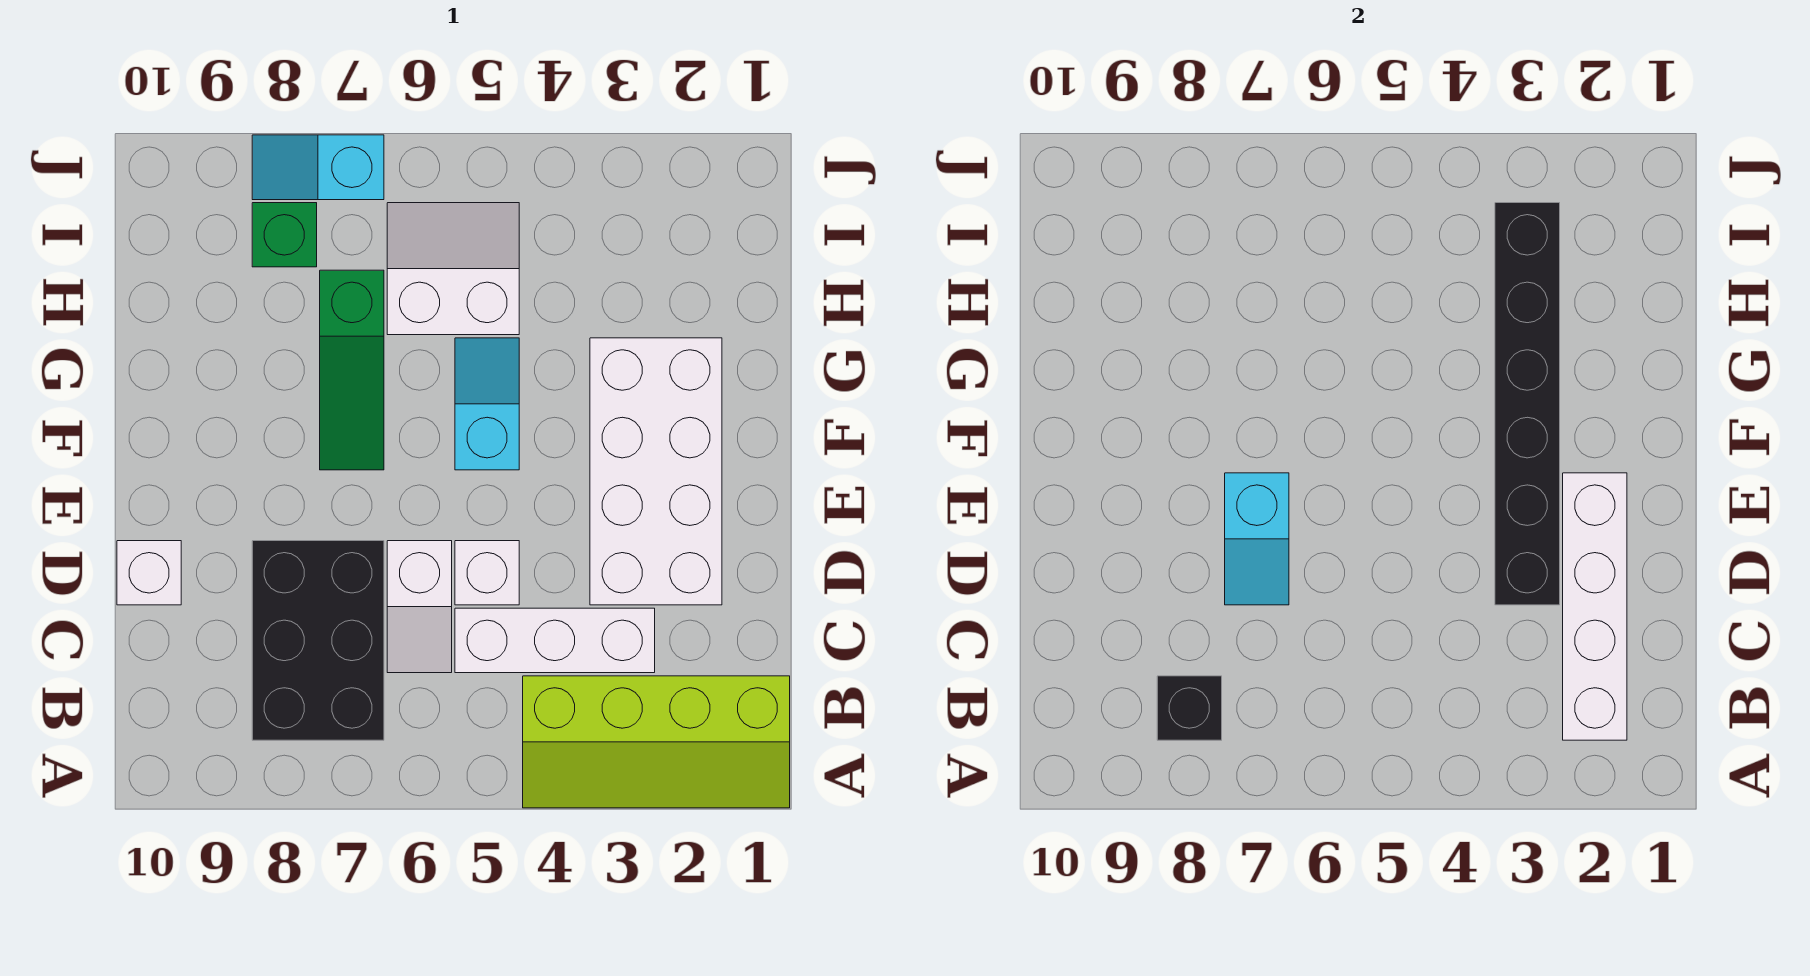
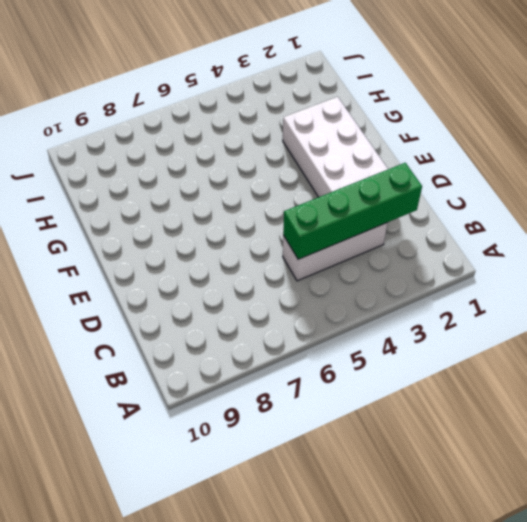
green brick C2:C5 level 2 -> white brick B2:E2 level 2
none -> lime slope A1:B4 level 1 top B
none -> black brick B7:D8 level 1
none -> white slope C6:D6 level 1 top D

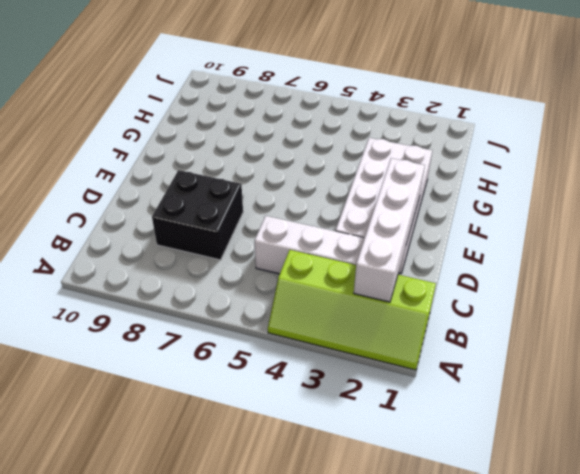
black brick C7:D8 level 1 -> black brick B7:D8 level 1
none -> white slope C6:D6 level 1 top D
none -> white brick D5 level 1
none -> white brick D10 level 1

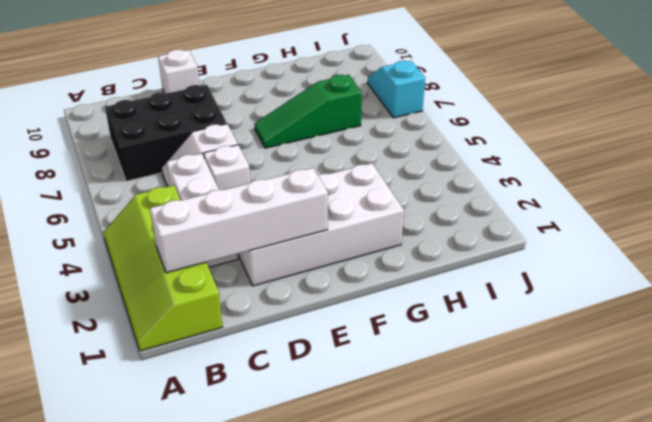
none -> cyan slope F5:G5 level 1 top F
none -> white slope H5:I6 level 1 top H
none -> green brick I8 level 1

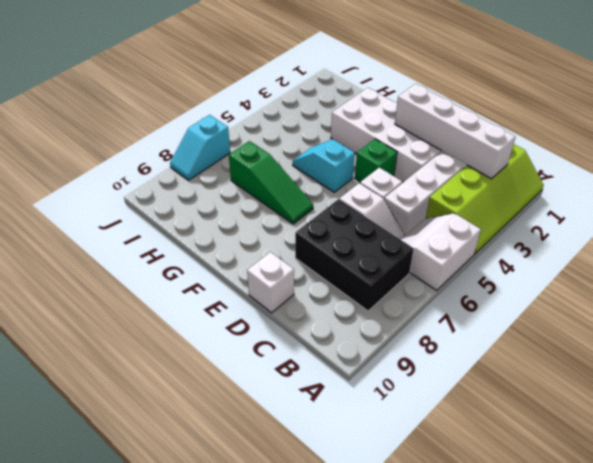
white slope A5:B6 level 1 top A -> white slope H5:I6 level 1 top H
green brick E4 level 1 -> green brick I8 level 1
none -> black brick B8 level 2
none -> black brick D3:I3 level 2
none -> cyan slope D7:E7 level 2 top E

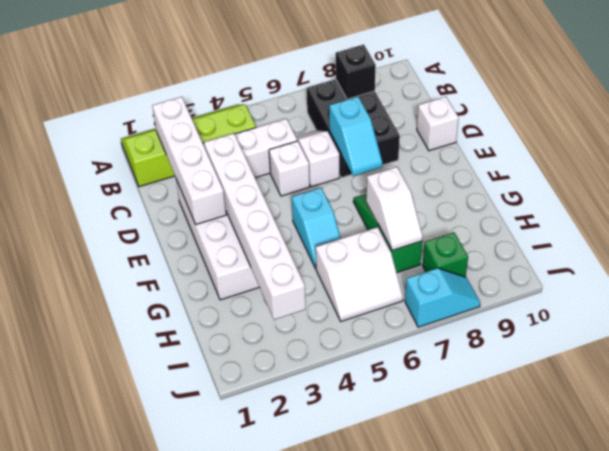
white brick D3:I3 level 2 -> black brick D3:I3 level 2
cyan slope D7:E7 level 2 top D -> cyan slope D7:E7 level 2 top E
white slope G7:H7 level 2 top G -> none

